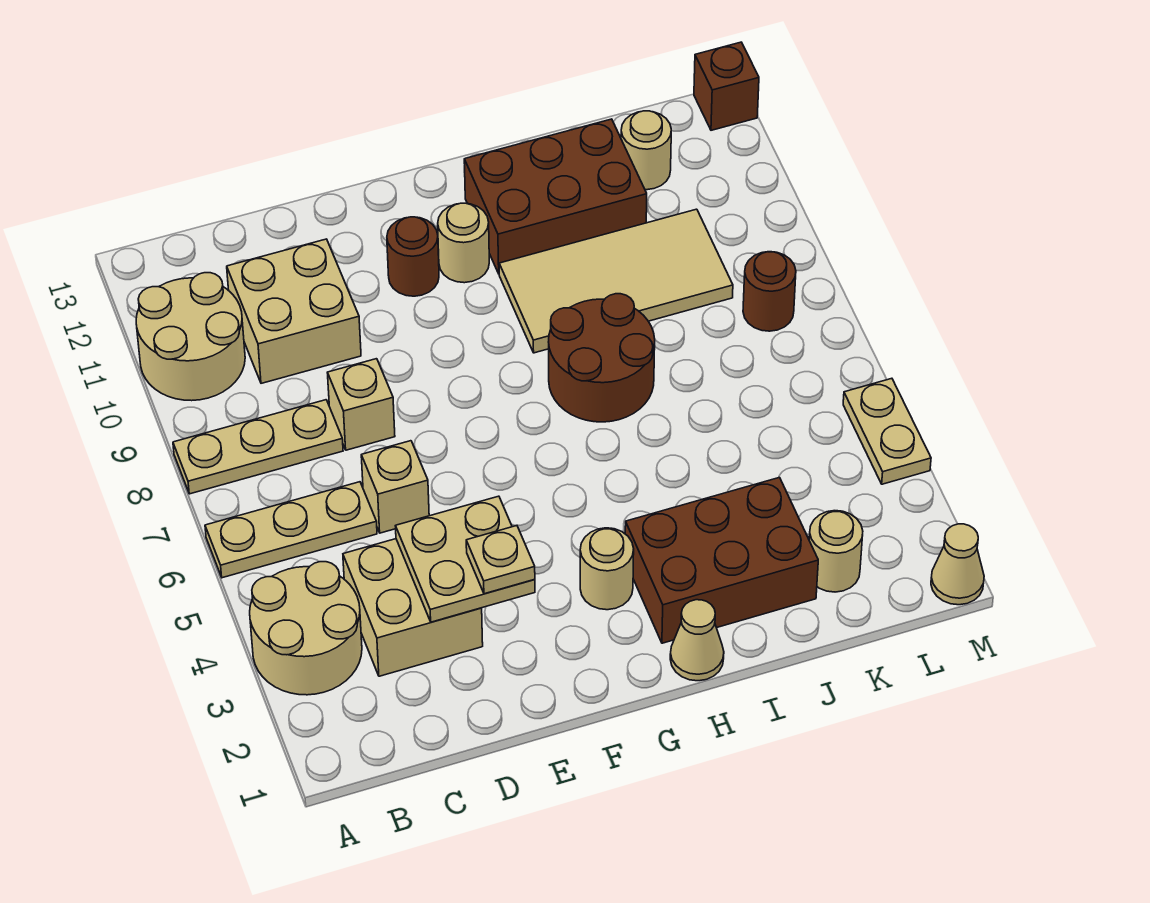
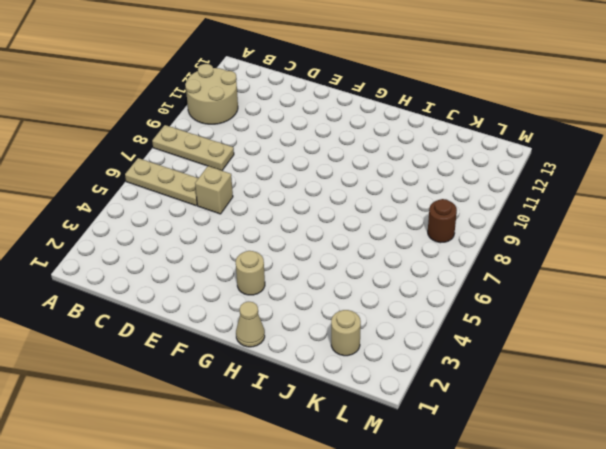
none -> tan round brick A3:B4 level 1
none -> tan brick C3:D4 level 1
none -> tan brick C10:D11 level 1

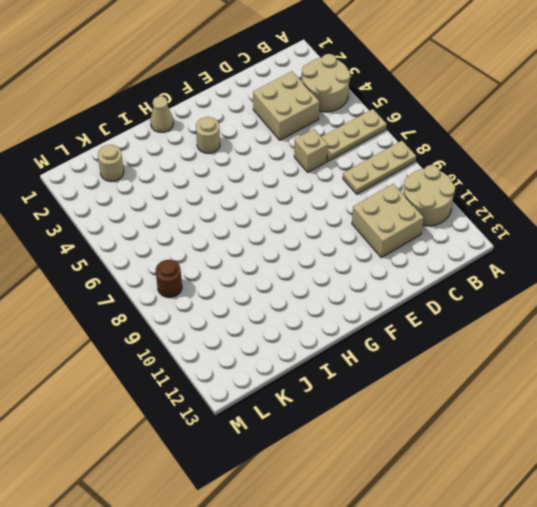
none -> tan brick D8 level 1
none -> brown round brick F11 level 1
none -> tan round brick G11 level 1

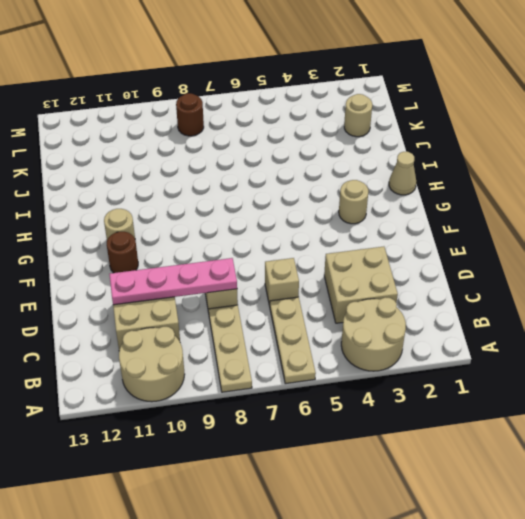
pink plate D8:D11 level 2 -> none
none -> brown brick H2:J3 level 1
none -> brown round brick H7:I8 level 1
none -> tan tile H9:K10 level 1

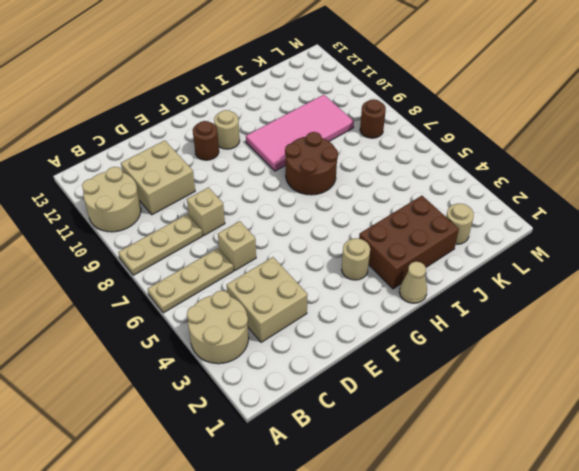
pink tile H9:K10 level 1 -> tan tile H9:K10 level 1
none -> brown brick H11:J12 level 1
none -> tan round brick K12 level 1
none -> tan cone M1 level 1

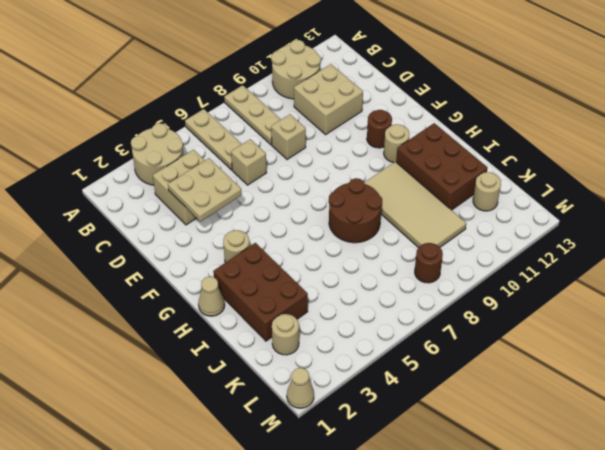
none -> tan plate M4:M5 level 1
none -> brown brick M13 level 1
none -> tan plate E3 level 3

